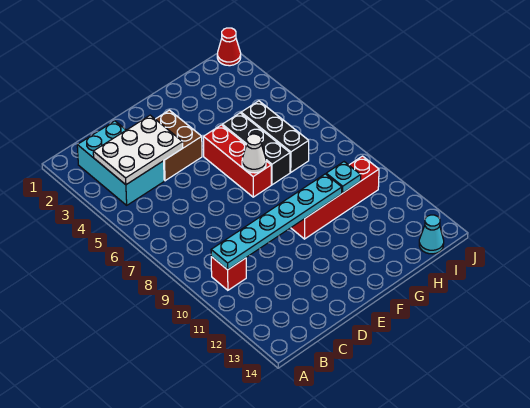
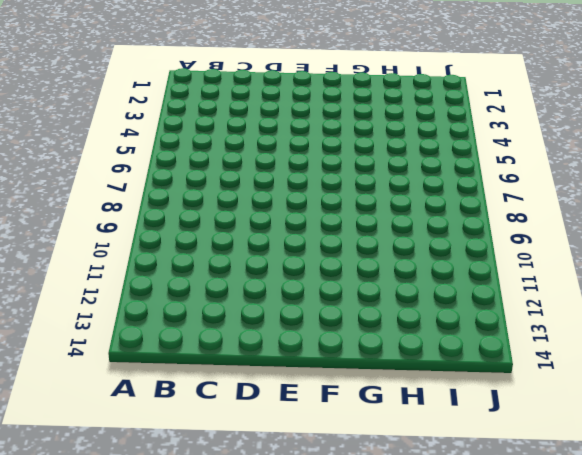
none -> cyan brick B2:C4 level 1
none -> red brick B10 level 1
none -> brown brick D3:E4 level 1

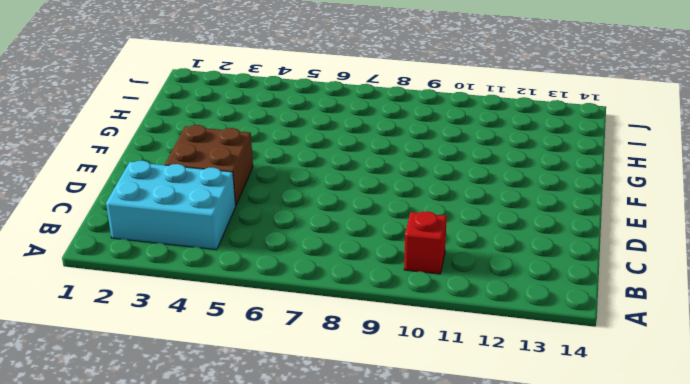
none -> red brick F5:F7 level 1
none -> red brick F10:I10 level 1
none -> black brick G5:G7 level 1

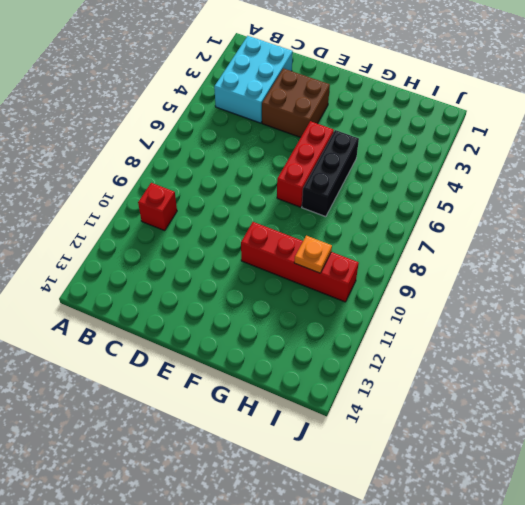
orange plate H10 level 2 -> cyan plate H10 level 2
none -> black brick H5:H7 level 1
none -> cyan cone I14 level 1
none -> red cone J1 level 1

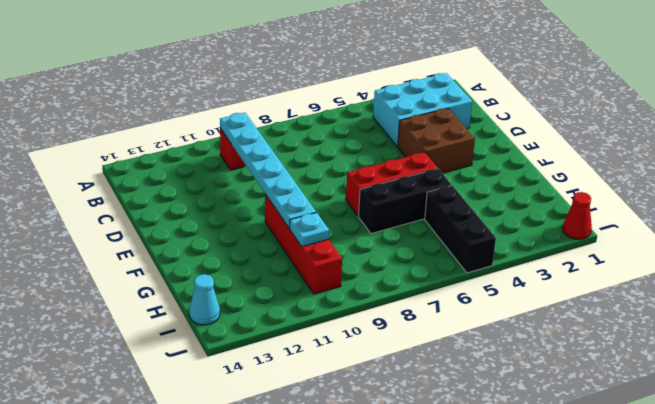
black brick H5:J5 level 1 -> black brick H5:H7 level 1
none -> white plate B3:D4 level 2
none -> white cone F7 level 2

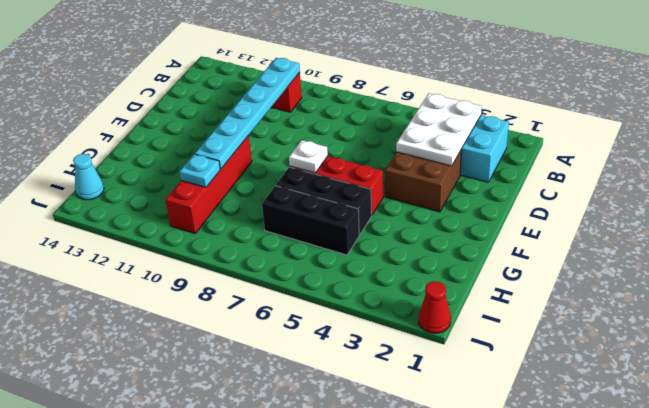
white plate F7 level 2 -> white cone F7 level 2

